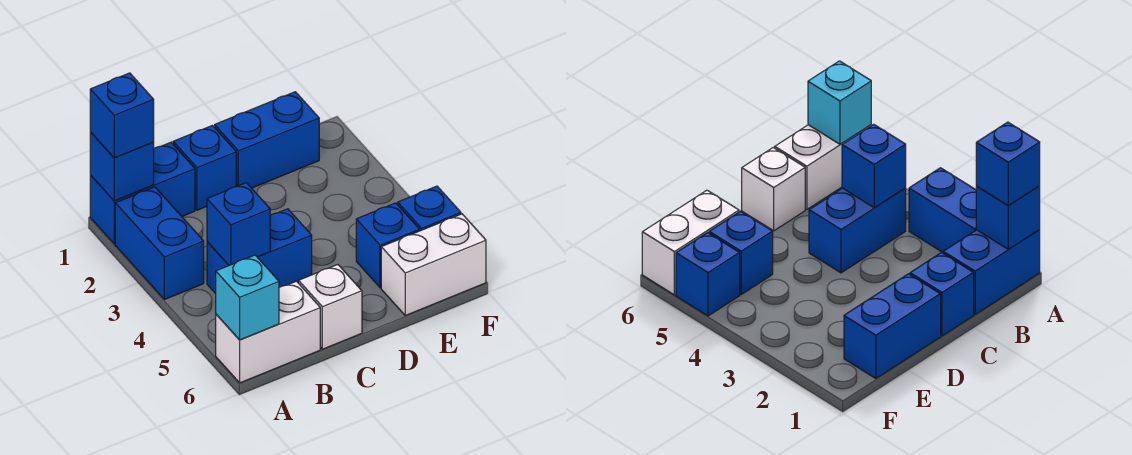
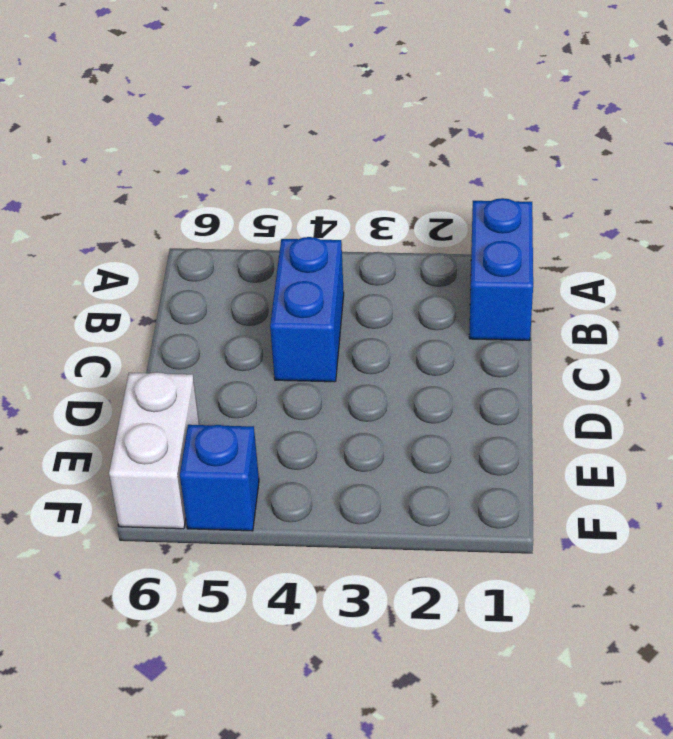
none -> blue brick A2:A3 level 1
none -> white brick A6:B6 level 1
none -> blue brick C1 level 1

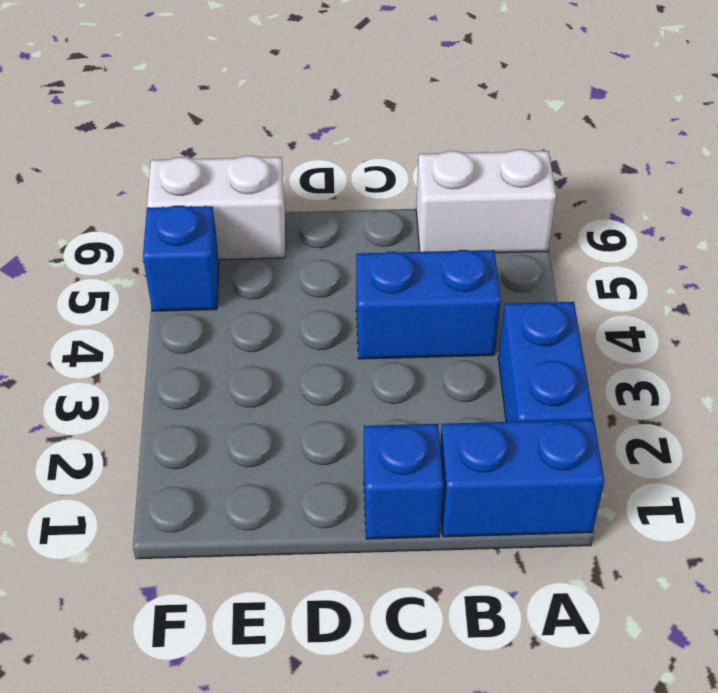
none -> white brick C6 level 1
none -> blue brick D1:E1 level 1
none -> blue brick E5 level 1

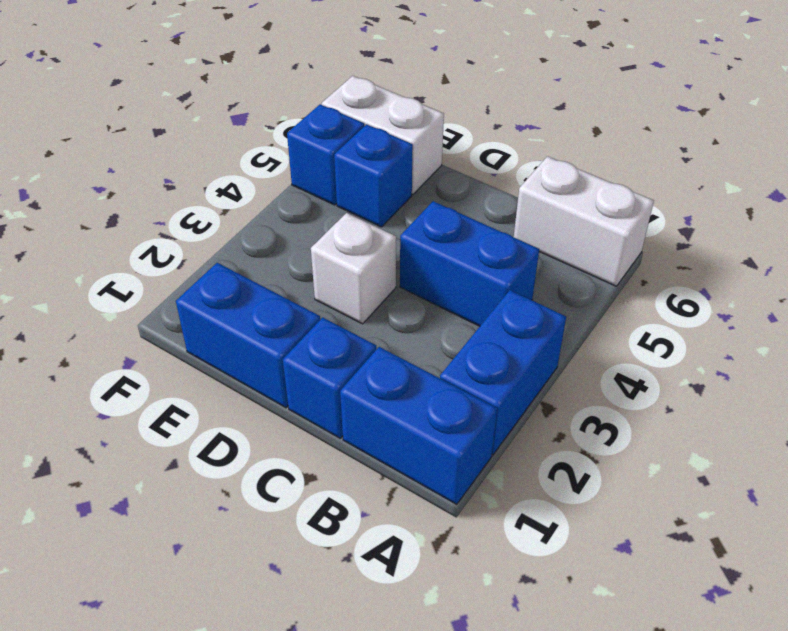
white brick D3 level 1 -> white brick C6 level 1
none -> blue brick A1 level 2
none -> cyan brick A6 level 2
none -> blue brick B4 level 2

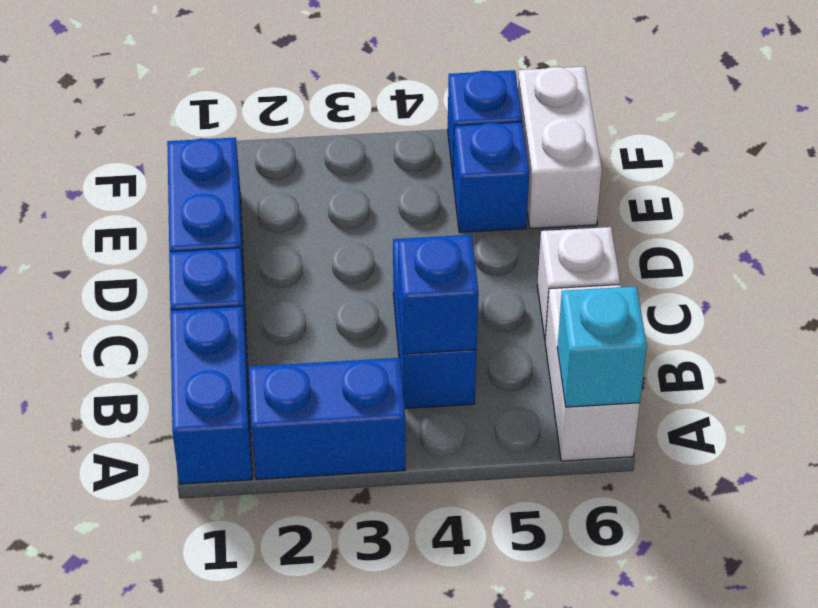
none -> blue brick A1 level 2
none -> blue brick A1 level 3

